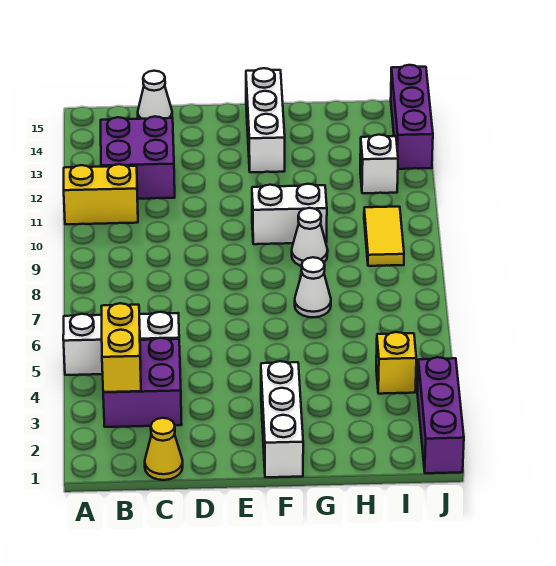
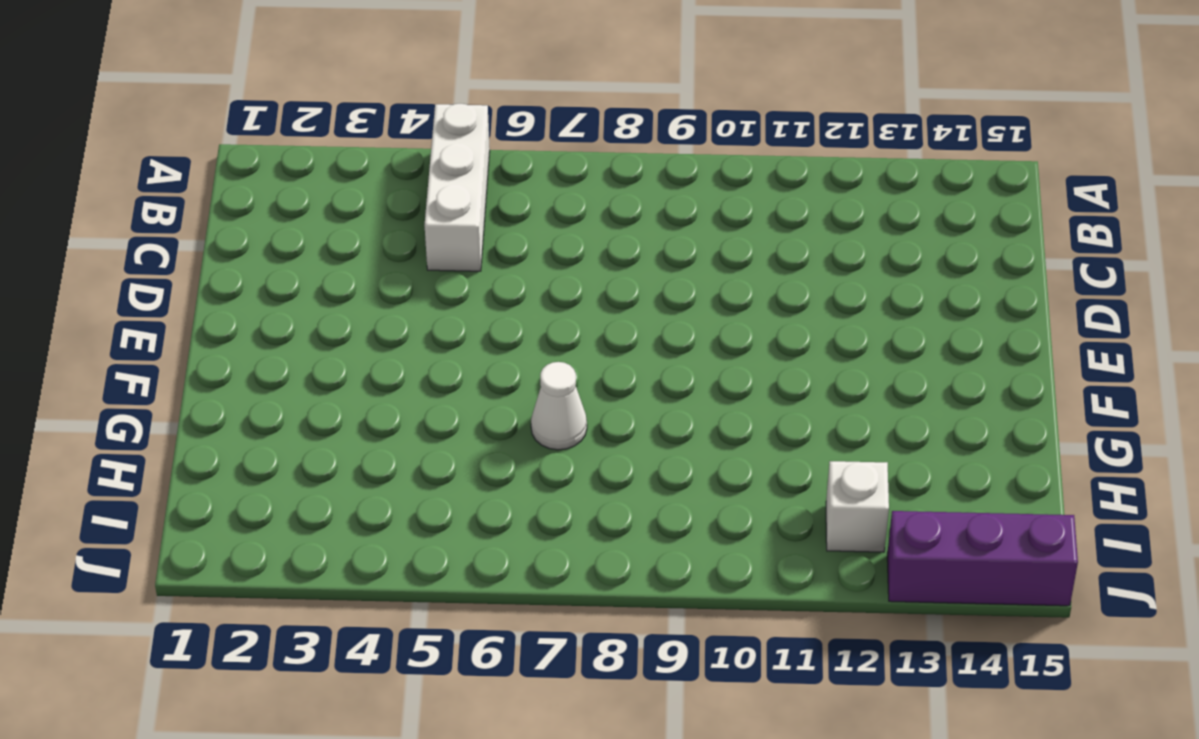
none -> yellow brick A11:B11 level 1
none -> purple brick B3:C4 level 1
none -> purple brick B12:C13 level 1

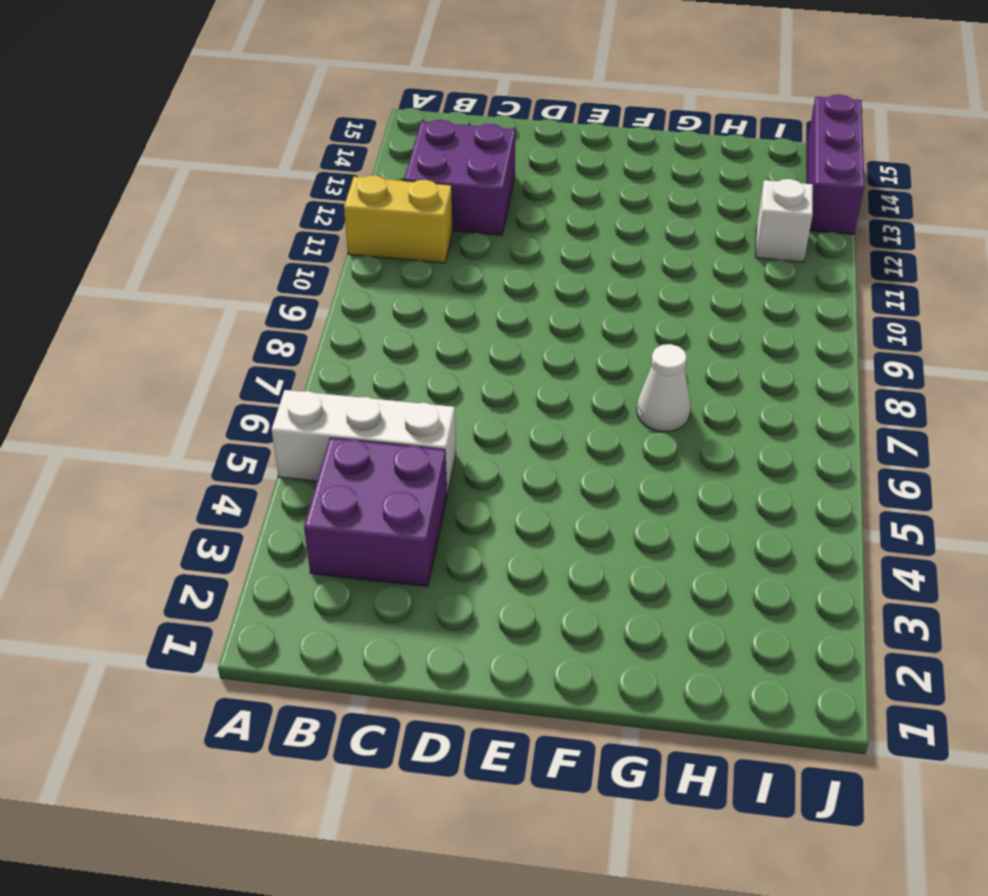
none -> yellow cone C1 level 1
none -> white cone C15 level 1
none -> white brick F1:F3 level 1

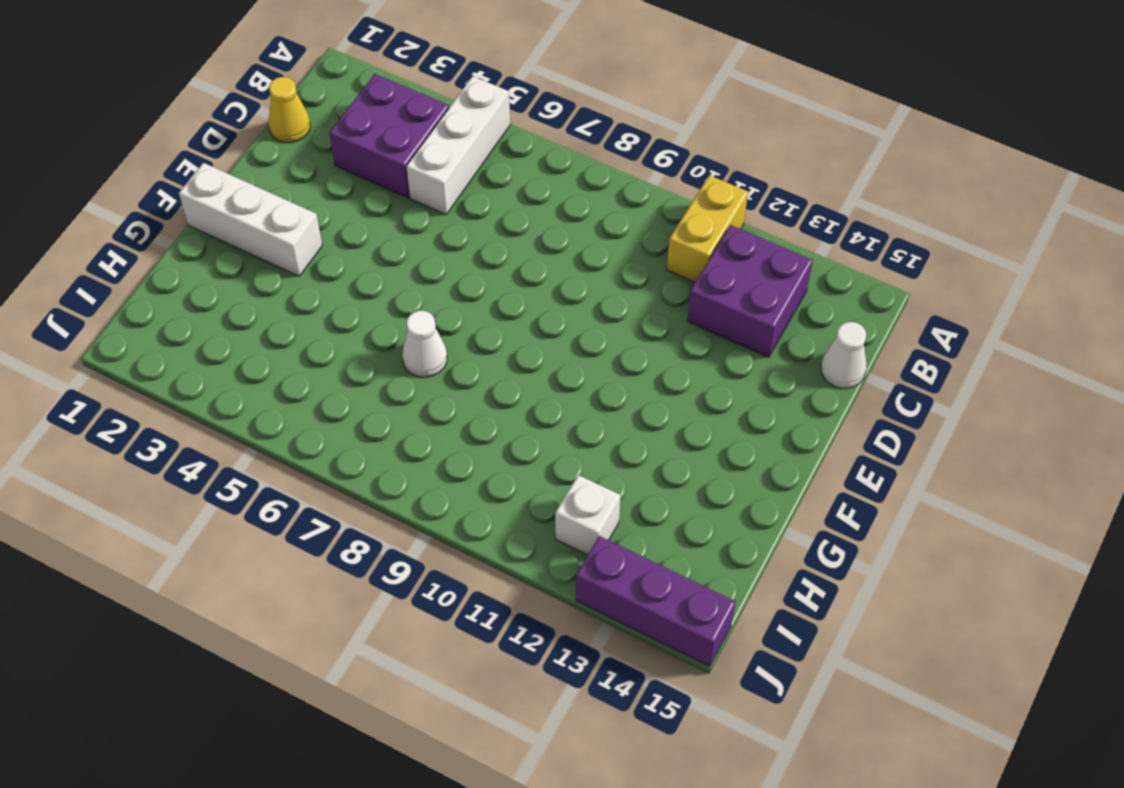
none -> white brick F10:G10 level 1
none -> white brick F13:F15 level 1
none -> white cone G9 level 1

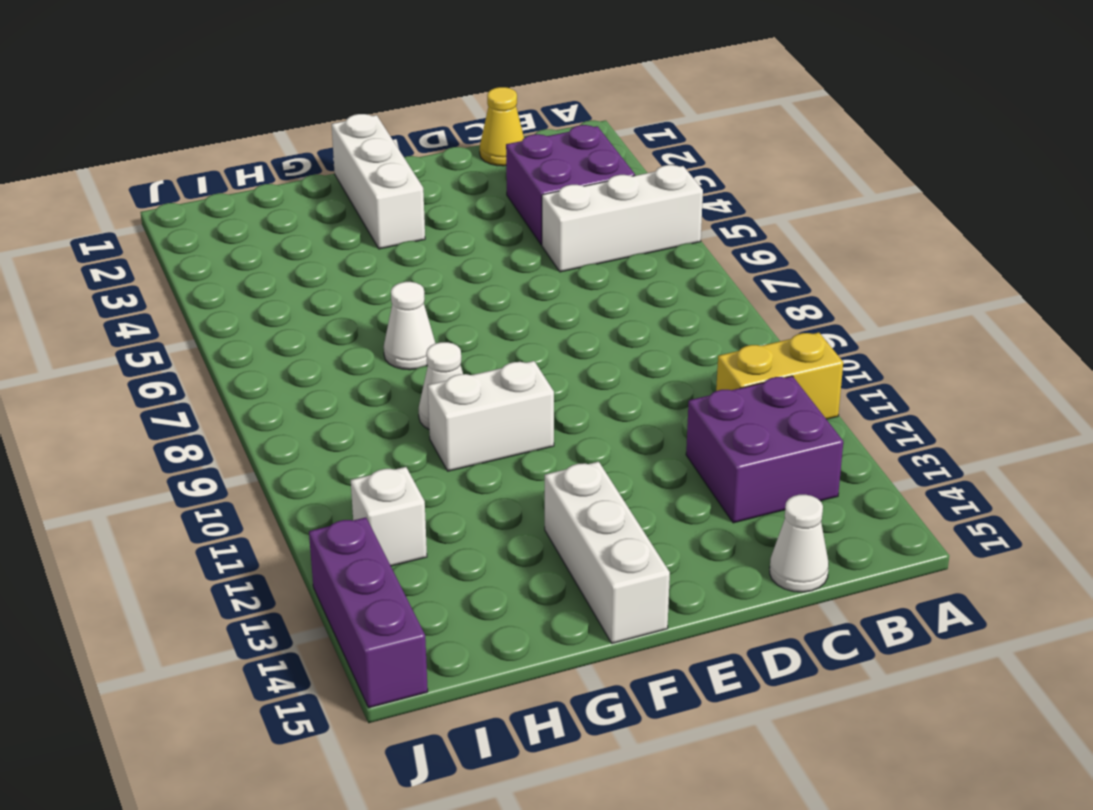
none -> yellow brick I4 level 1
none -> yellow tile I9:I10 level 1
none -> purple brick J1:J3 level 1

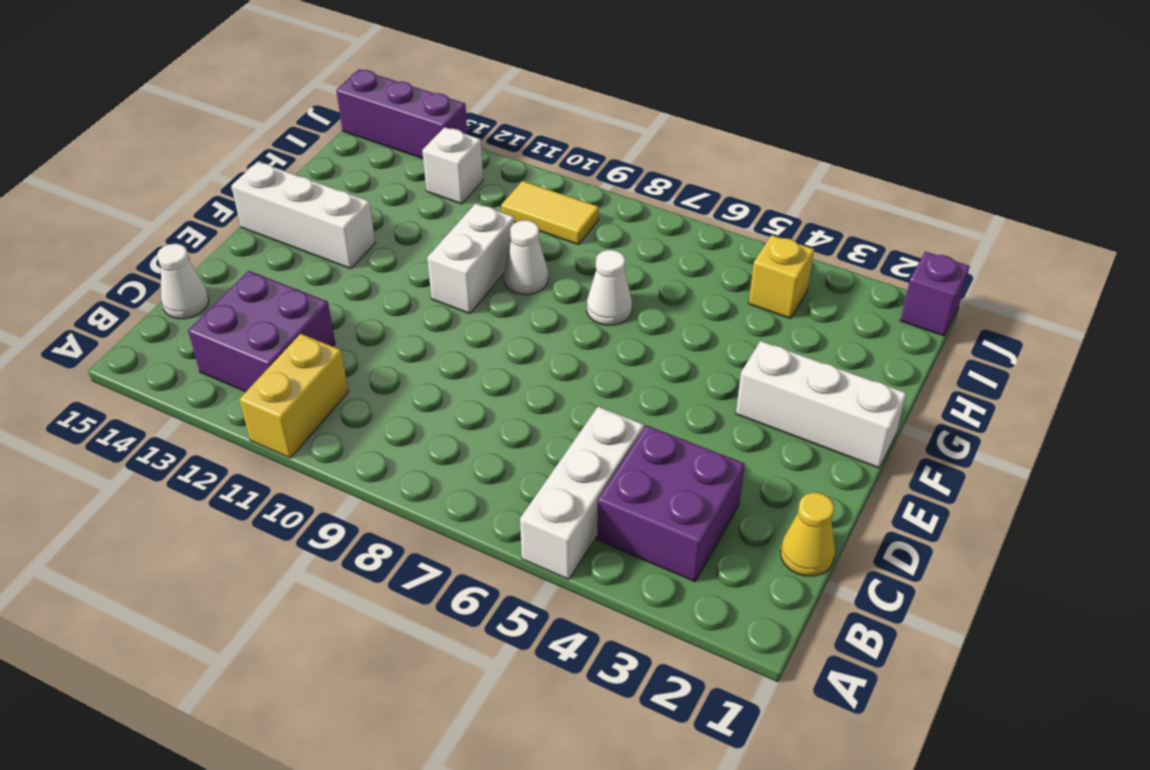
purple brick J1 level 1 -> purple brick J1:J3 level 1
none -> yellow brick B3:B4 level 2

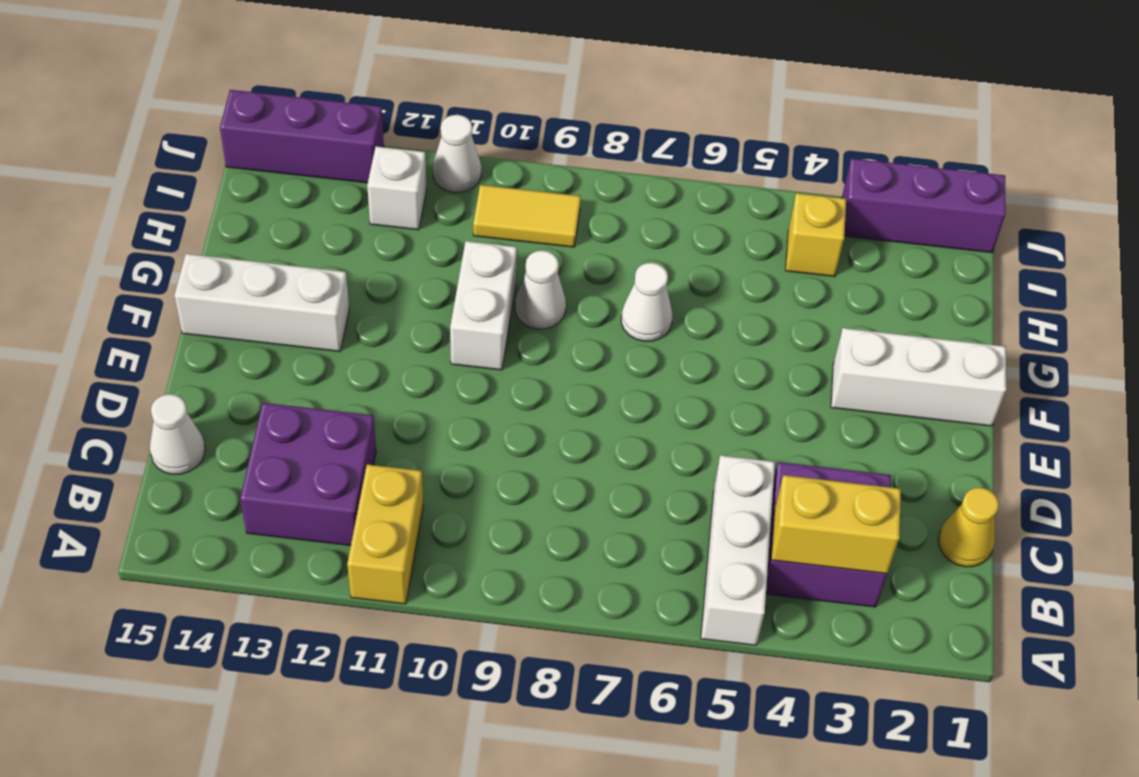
white cone J11 level 1 -> none

